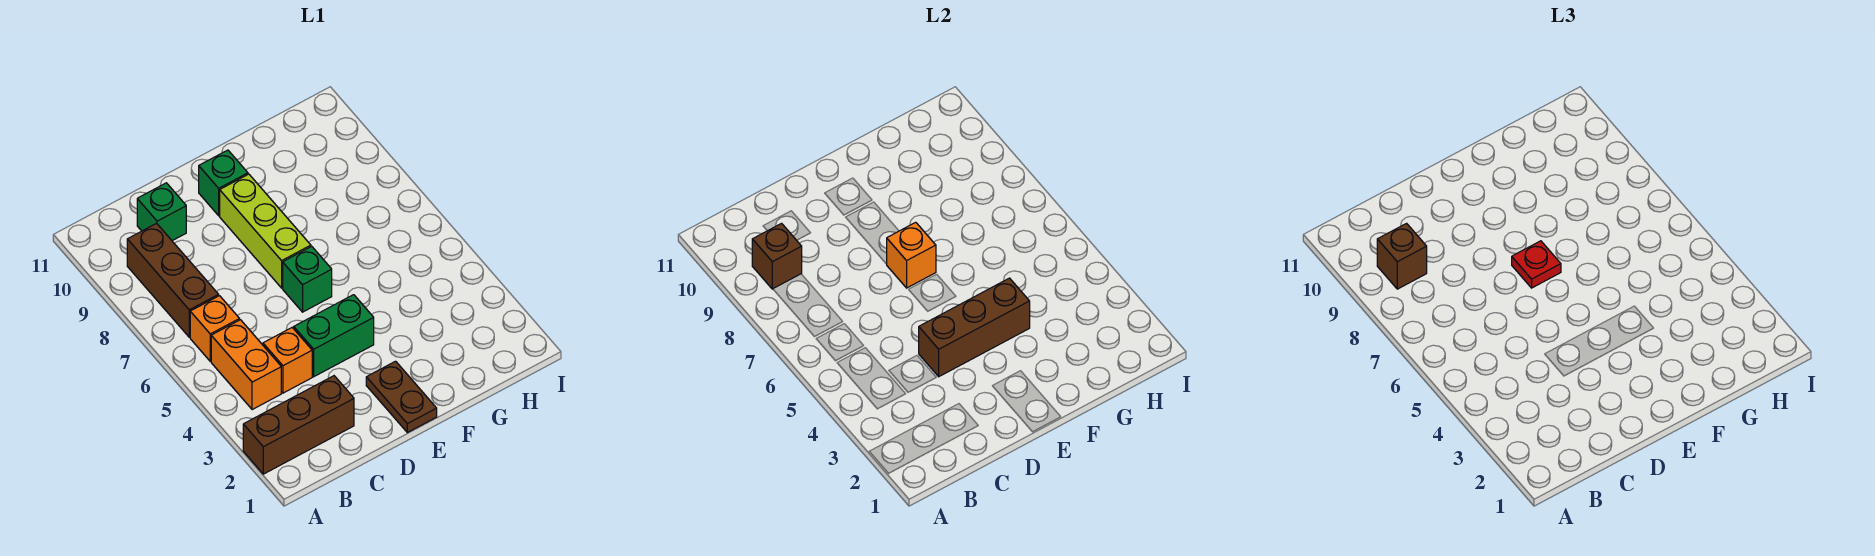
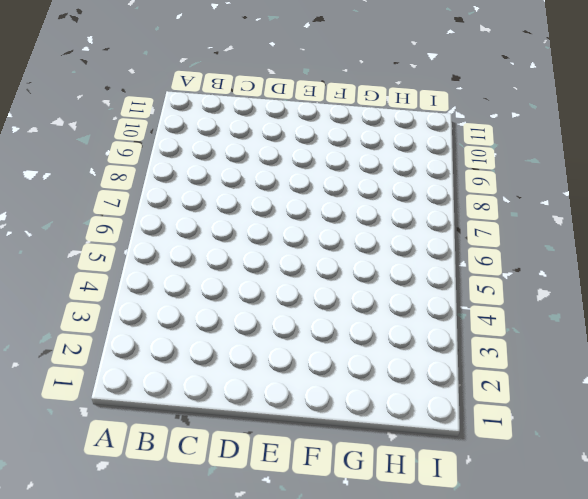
none -> brown brick A2:C2 level 1
none -> orange brick B4:B5 level 1
none -> orange brick B6 level 1

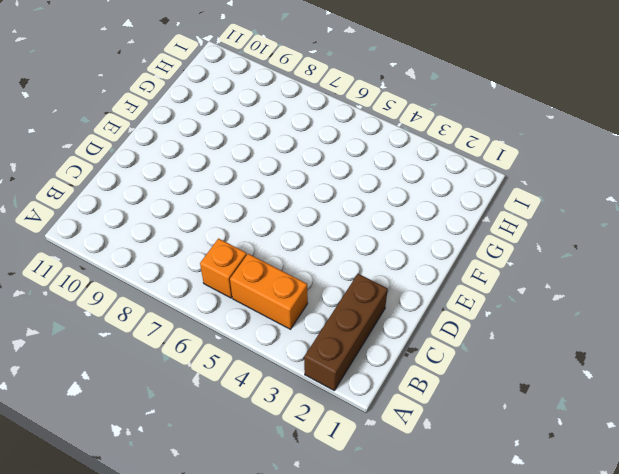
none -> brown brick B7:B9 level 1
none -> orange brick C4 level 1
none -> green brick C10 level 1

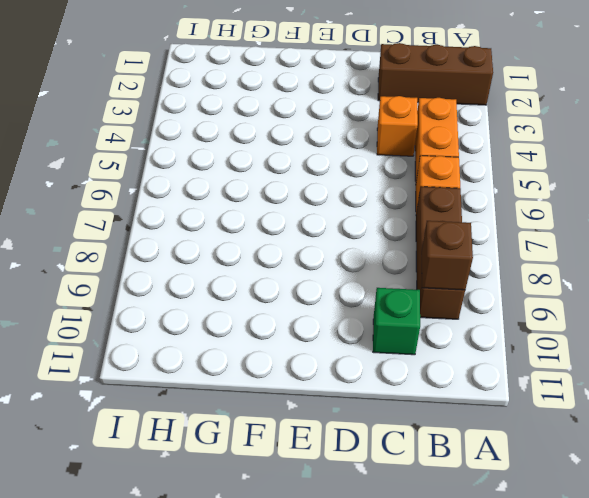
none -> green brick D4:E4 level 1
none -> brown plate E1:E2 level 1
none -> green brick E6 level 1

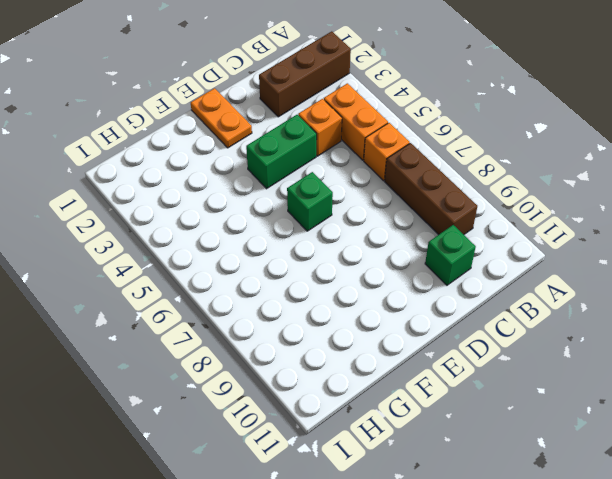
orange plate E1:E2 level 1 -> brown plate E1:E2 level 1
none -> lime brick E7:E9 level 1
none -> green brick E10 level 1
none -> brown brick B9 level 2

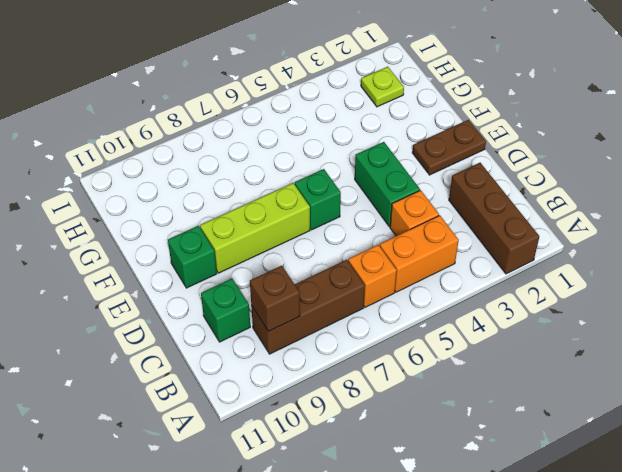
lime plate H2 level 1 -> none
none -> brown brick D4:F4 level 2
none -> orange brick E7 level 2
none -> brown brick B9 level 3

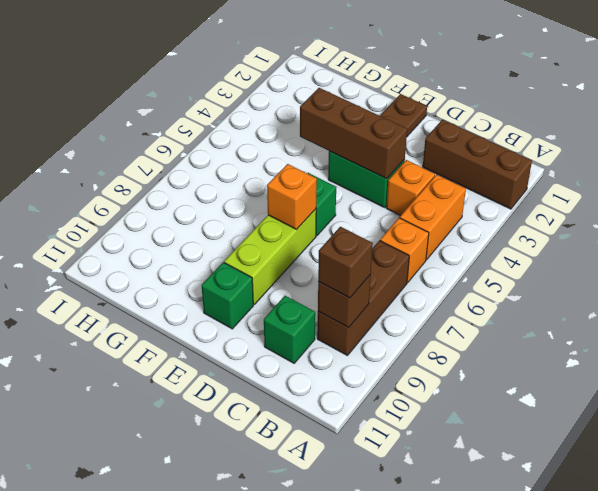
none -> red plate E7 level 3

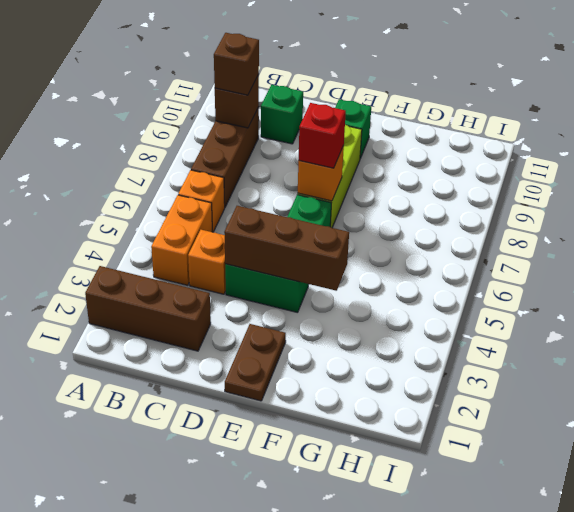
red brick E7 level 3 -> red plate E7 level 3

